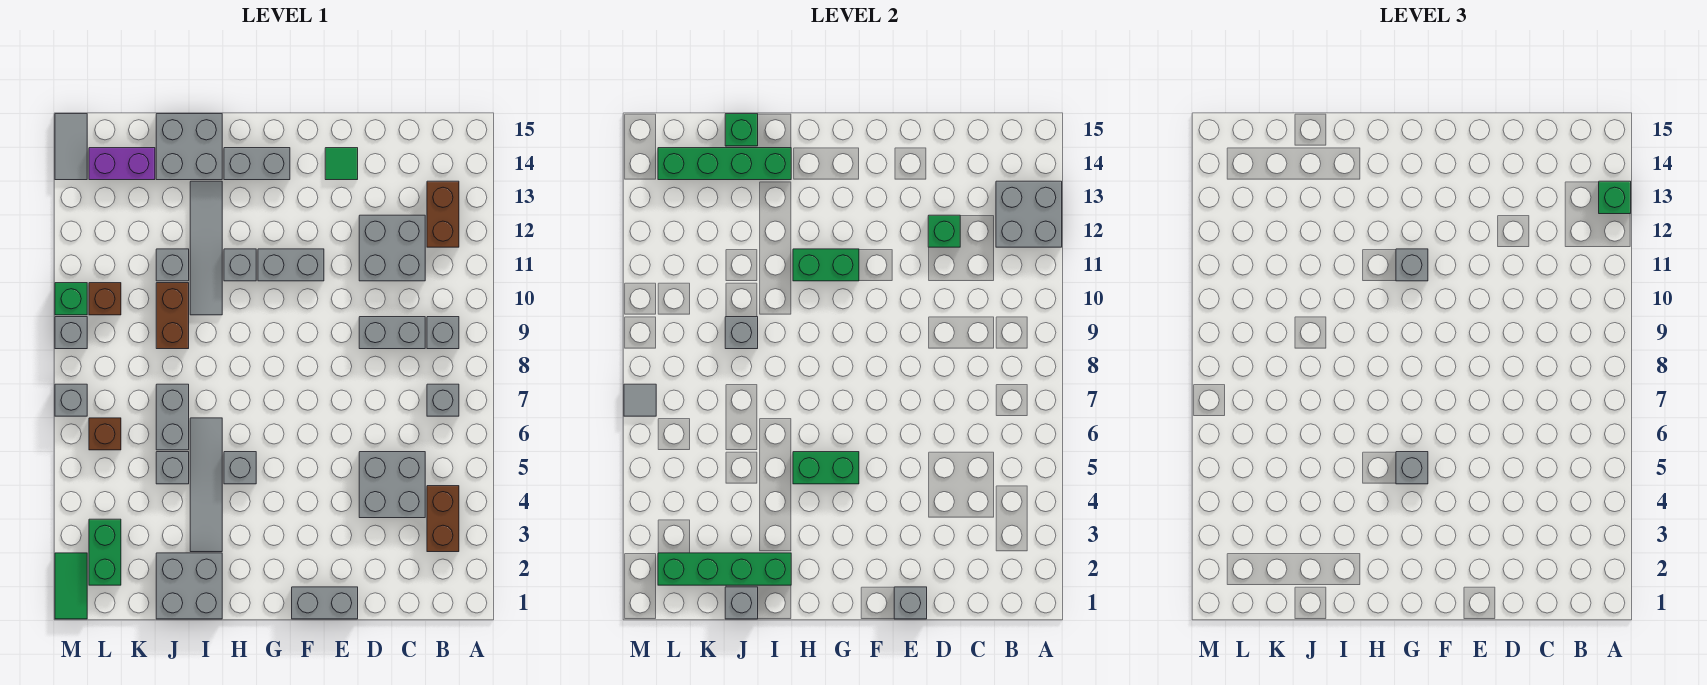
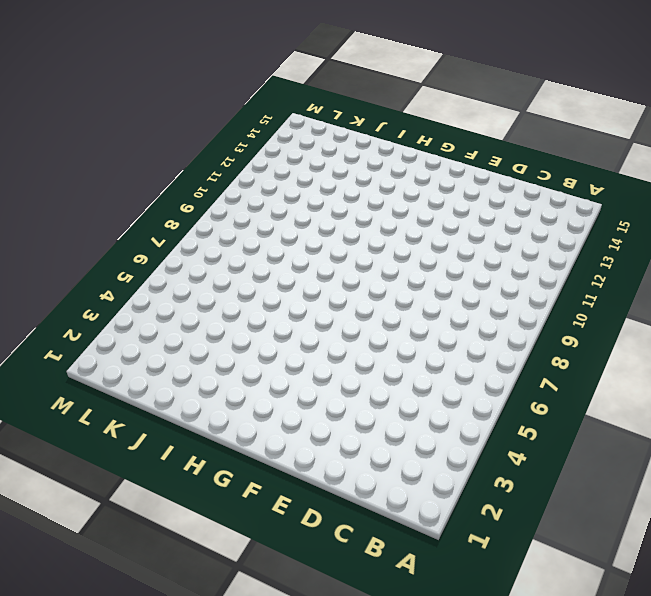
none -> brown brick B3:B4 level 1
none -> grey brick B7 level 1
none -> grey brick B9 level 1
none -> brown brick B12:B13 level 1

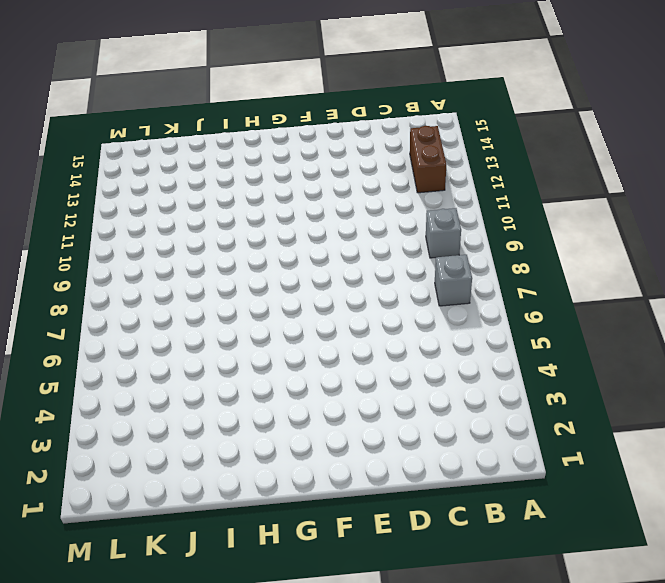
none -> brown brick B3:B4 level 1
none -> grey brick C4:D5 level 1
none -> grey brick C9:D9 level 1
none -> grey brick C11:D12 level 1

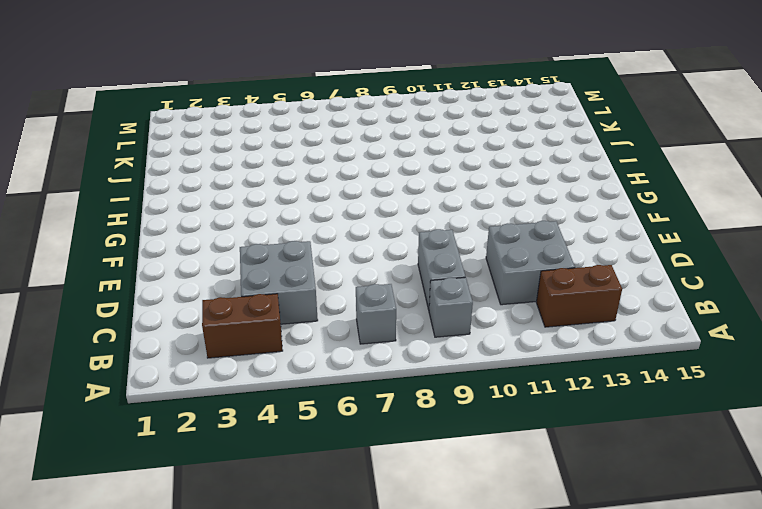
none -> grey brick E1:F1 level 1
none -> green tile E14 level 1
none -> grey brick F11:G11 level 1
none -> grey brick G14:H14 level 1

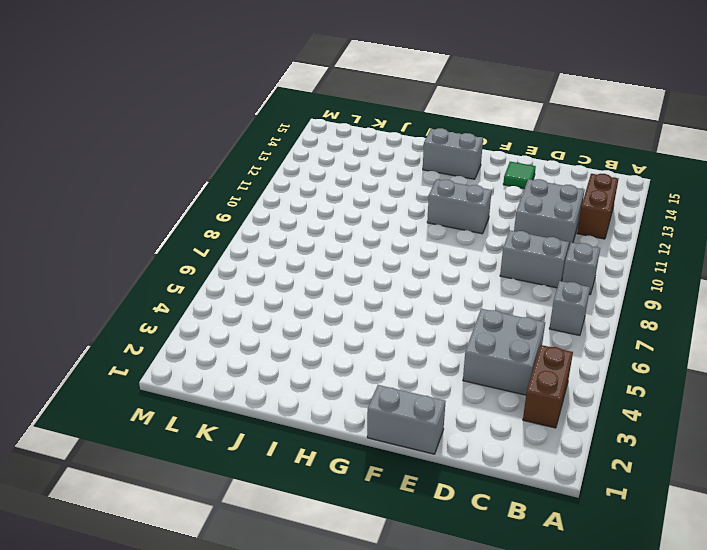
none -> grey brick H5 level 1
none -> grey brick H11 level 1
none -> grey brick I1:J2 level 1
none -> grey tile I3:I6 level 1

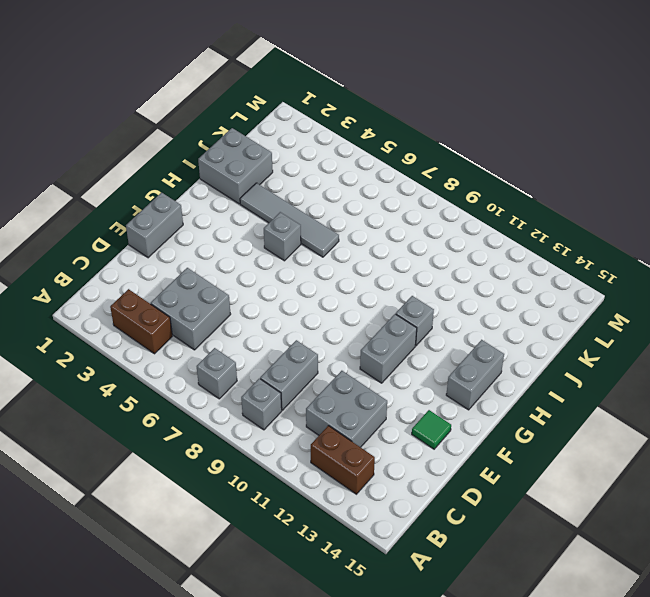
none -> grey tile I10:I13 level 1
none -> grey brick I14:J15 level 1
none -> grey brick J5 level 1
none -> grey brick J6:J7 level 1

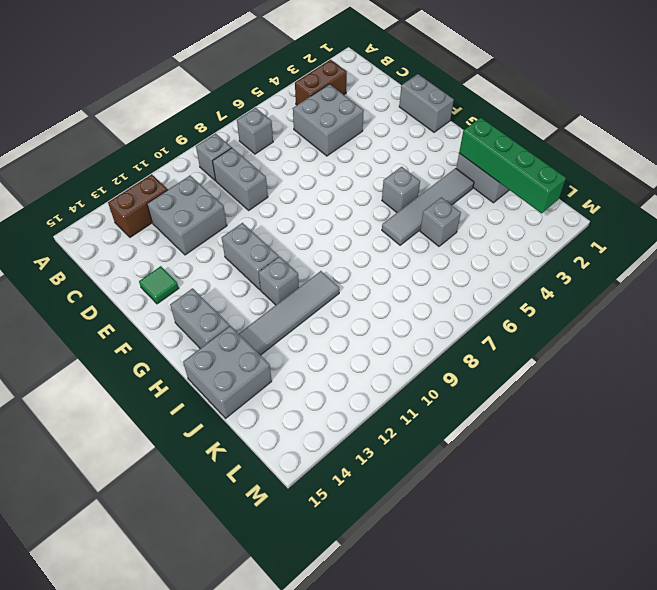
none -> grey brick J6:J7 level 1
none -> brown brick J9:J10 level 1
none -> grey brick J11 level 1
none -> purple brick K14:L14 level 1

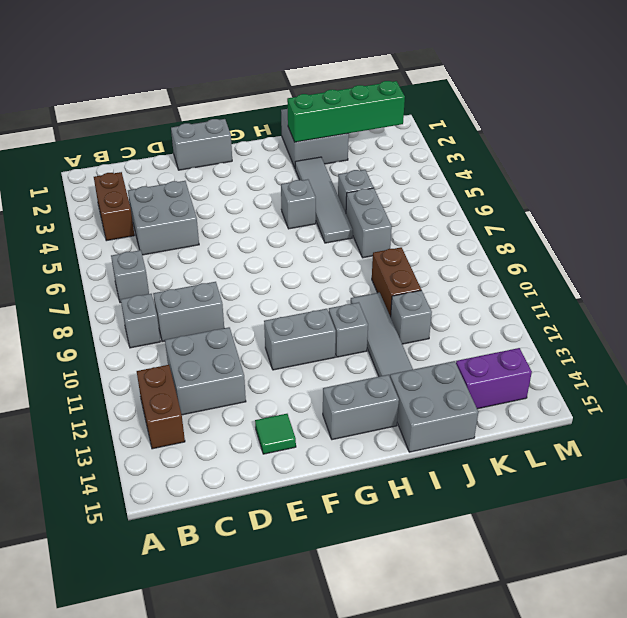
none -> green brick L2:L3 level 1
none -> brown brick L6 level 1
none -> brown brick L10 level 1
none -> green tile M1:M2 level 1

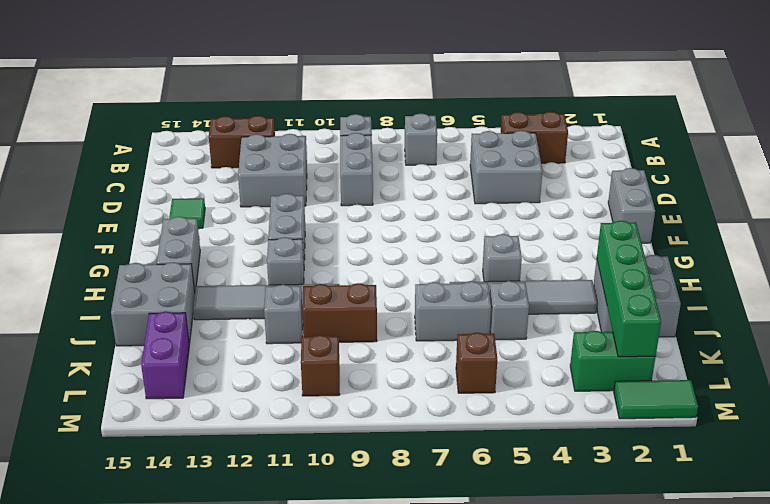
none -> grey brick M7 level 1
none -> grey brick M9 level 1
none -> green brick M10 level 1
none -> grey tile M14:M15 level 1

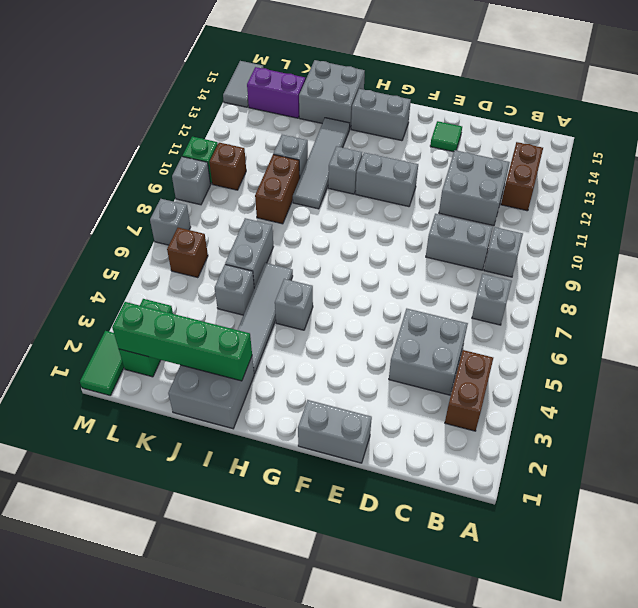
none -> grey brick A12:B13 level 2
none -> green brick D12 level 2
none -> grey brick E1 level 2
none -> green brick G5:H5 level 2

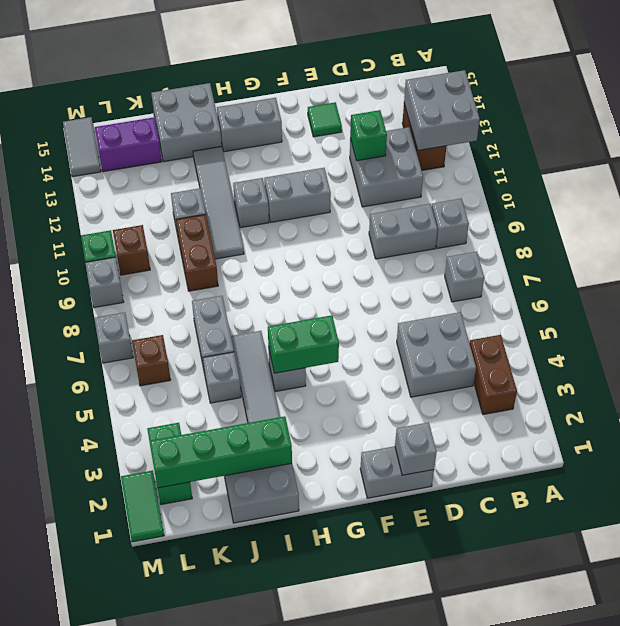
none -> green brick G11:H11 level 2
none -> green brick I14:L14 level 2
none -> grey brick J1 level 2
none -> grey brick J9 level 2

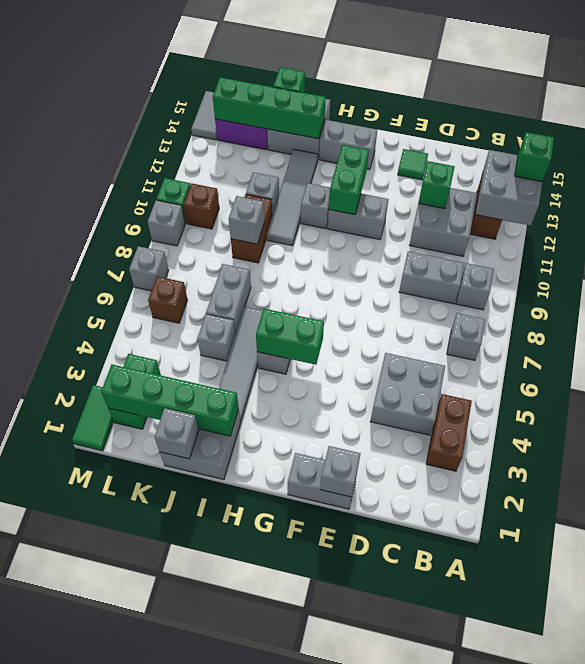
green brick G11:G12 level 2 -> green brick G11:H11 level 2
none -> grey tile M7 level 2
none -> grey brick G5 level 3
none -> grey brick G11 level 3

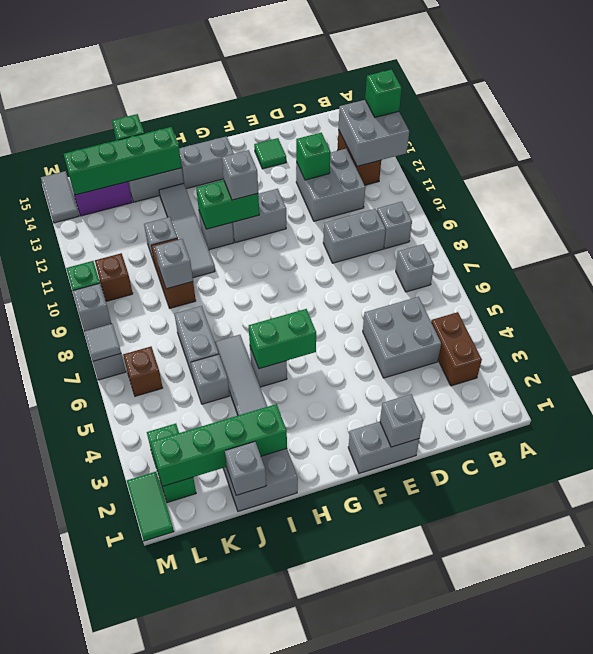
none -> grey brick G5 level 3

